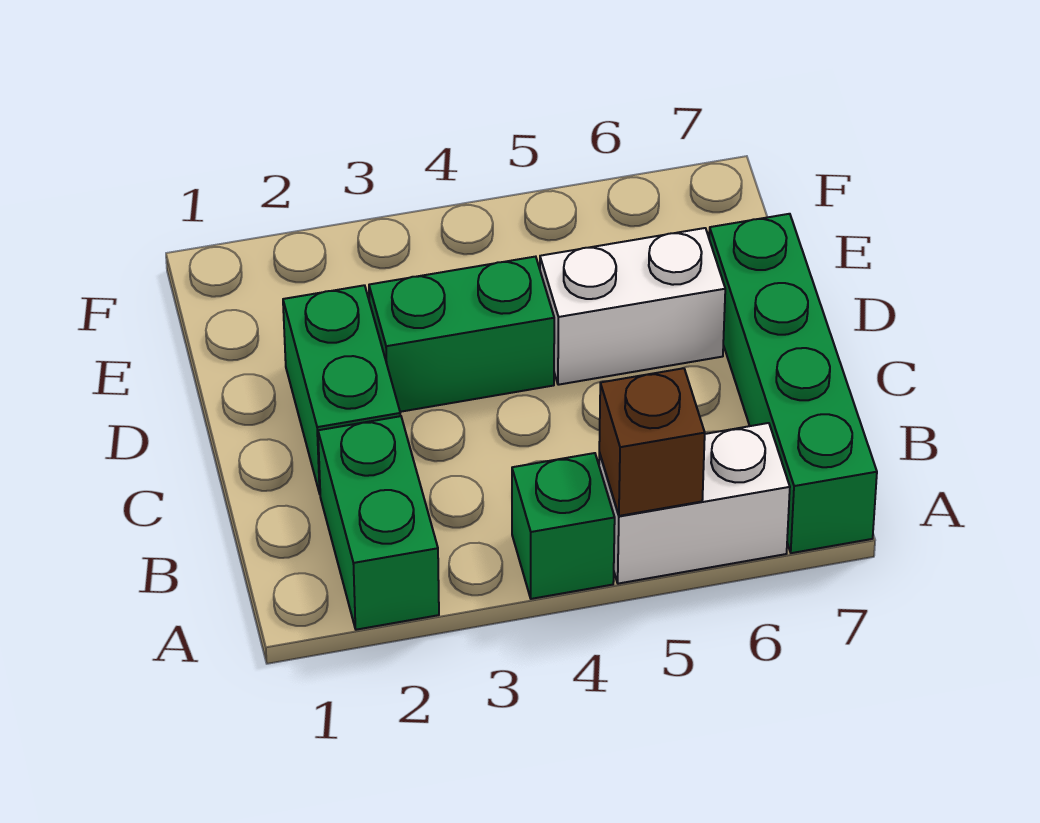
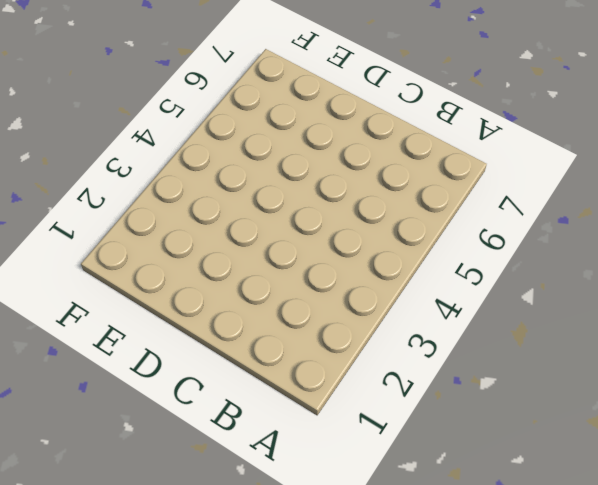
none -> green brick A2:B2 level 1
none -> green brick A4 level 1

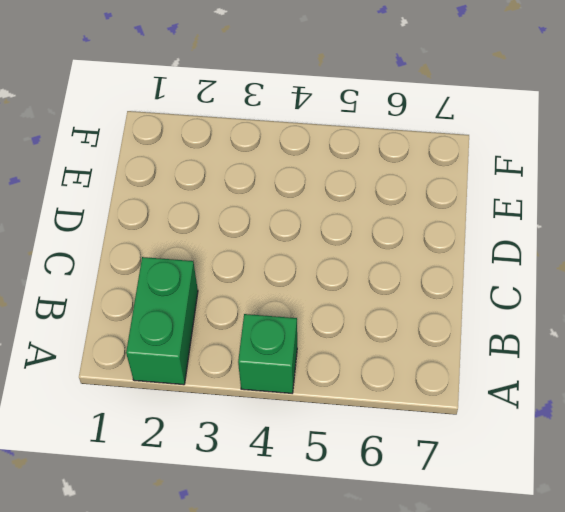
none -> white brick A5:A6 level 1
none -> green brick A7:D7 level 1

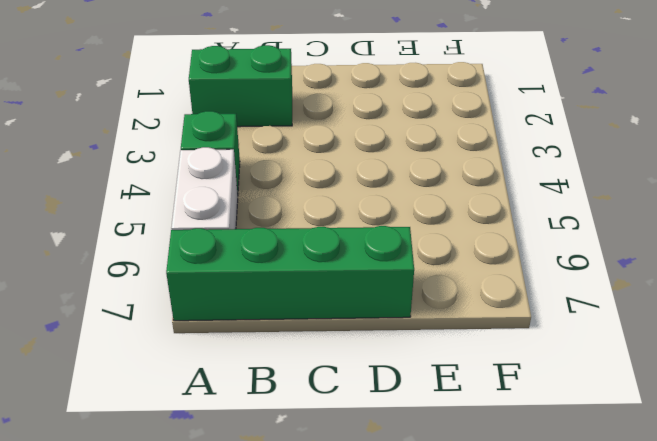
none -> green brick C2:D2 level 1
none -> green brick D3:D4 level 1

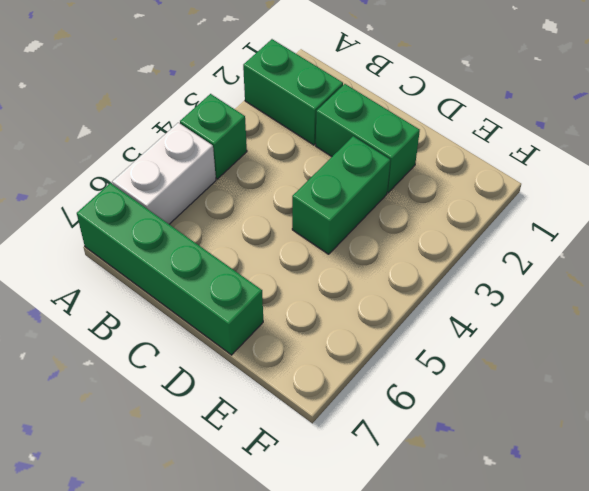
none -> white brick D5:D6 level 1
none -> brown brick A5 level 2

